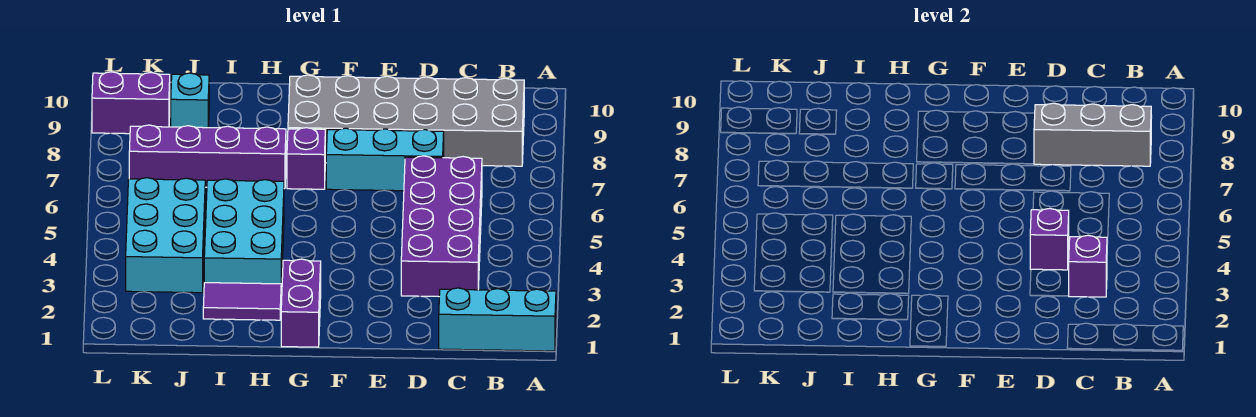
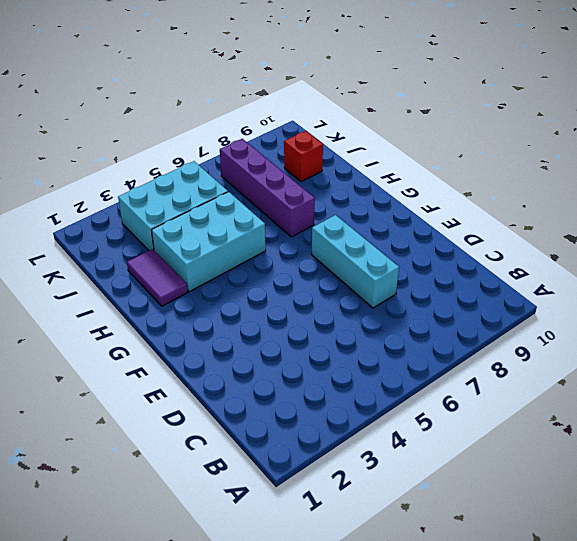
red brick J9 level 1 -> cyan brick J9 level 1
none -> cyan brick A1:C1 level 1
none -> grey brick B8:G9 level 1
none -> purple brick C3:D6 level 1

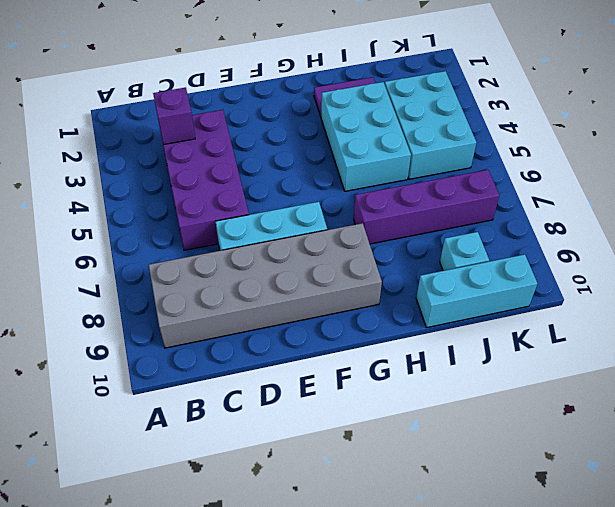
cyan brick I10:K10 level 1 -> cyan brick A1:C1 level 1
none -> purple brick G1:G2 level 1
none -> purple brick G7 level 1
none -> purple brick K9:L9 level 1

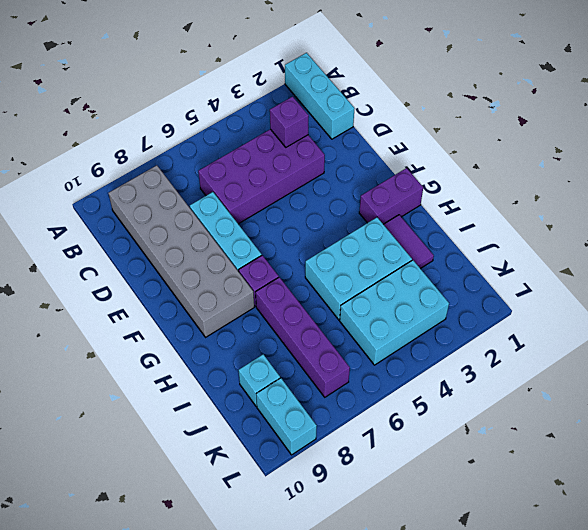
cyan brick K9:L9 level 1 -> purple brick K9:L9 level 1
none -> grey brick B8:D8 level 2
none -> purple brick D4 level 2

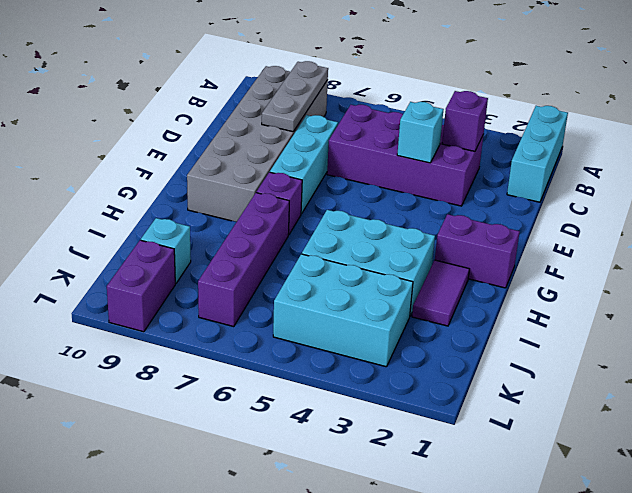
grey plate B8:D8 level 2 -> grey brick B8:D8 level 2
cyan brick D4 level 2 -> purple brick D4 level 2

